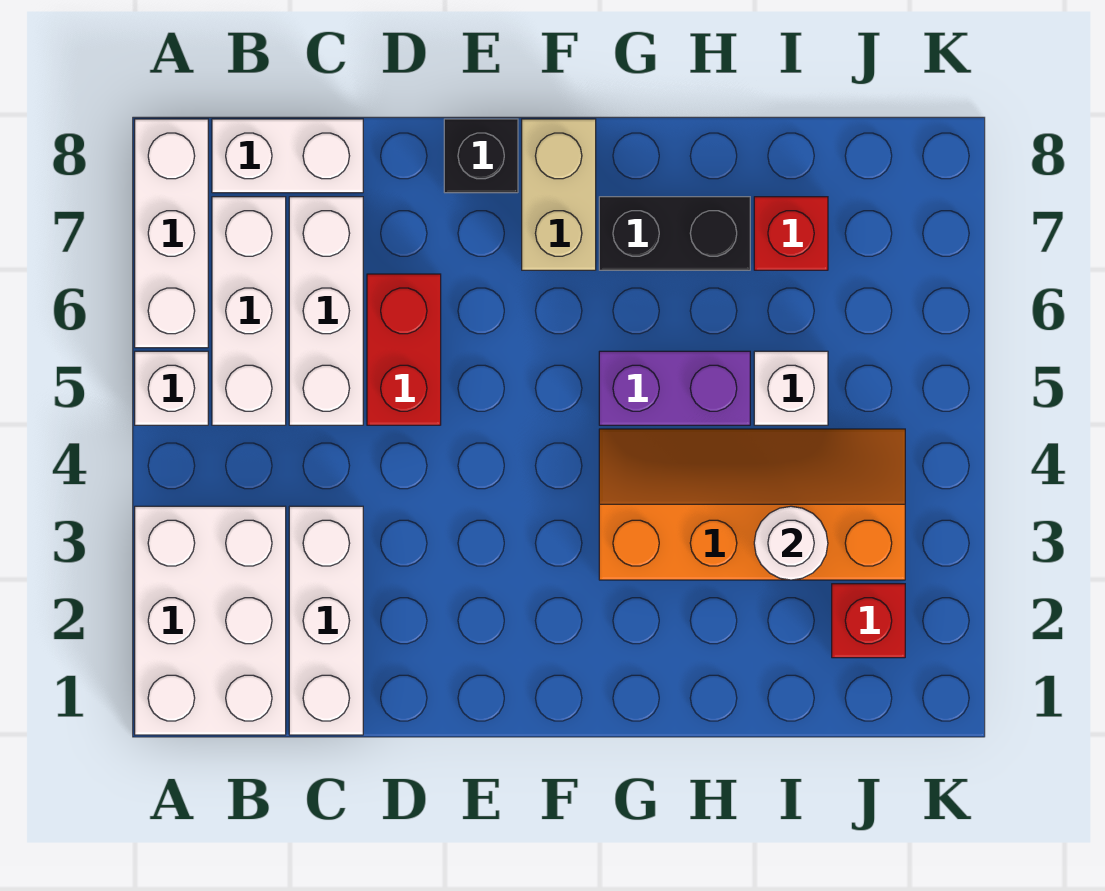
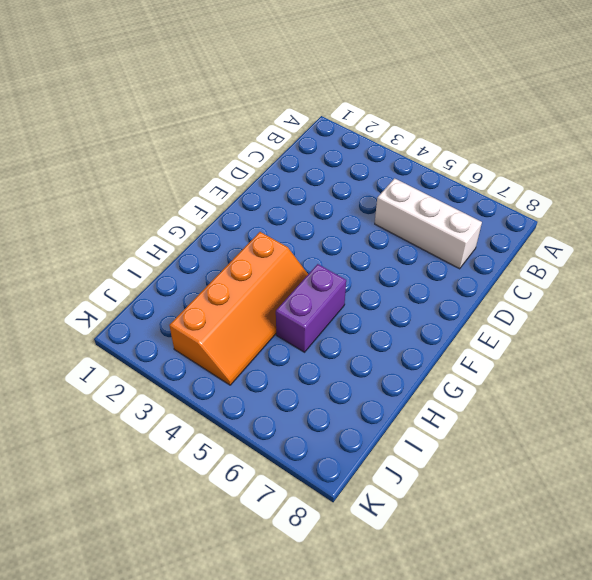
none -> white brick A1:B3 level 1
none -> white brick A5 level 1
none -> white brick A6:A8 level 1

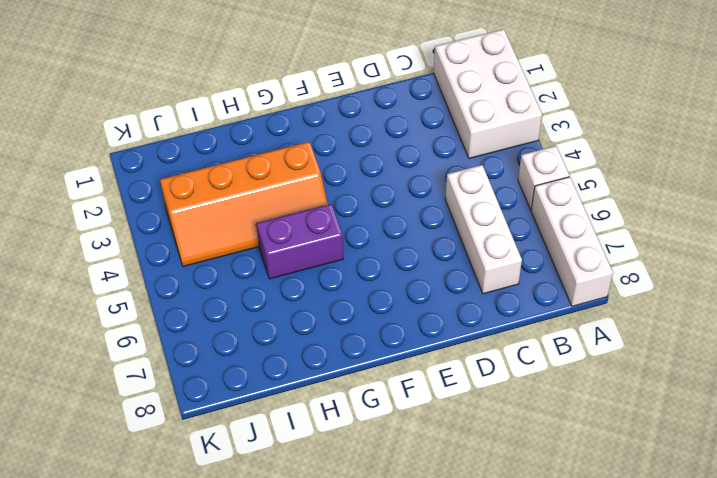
none -> white brick B5:B7 level 1
none -> white brick B8:C8 level 1
none -> white brick C1:C3 level 1

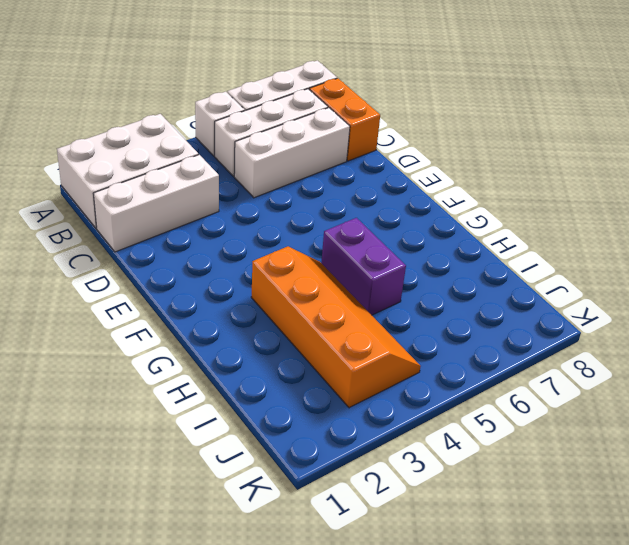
orange brick B8:C8 level 1 -> white brick B8:C8 level 1
none -> red brick D5:D6 level 1
none -> black brick E8 level 1
none -> tan brick F7:F8 level 1

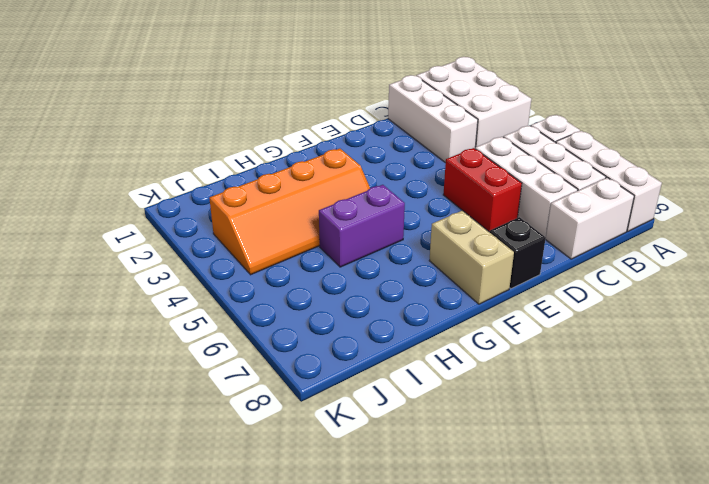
none -> black brick G7:H7 level 1
none -> white brick I5 level 1
none -> red brick I7 level 1

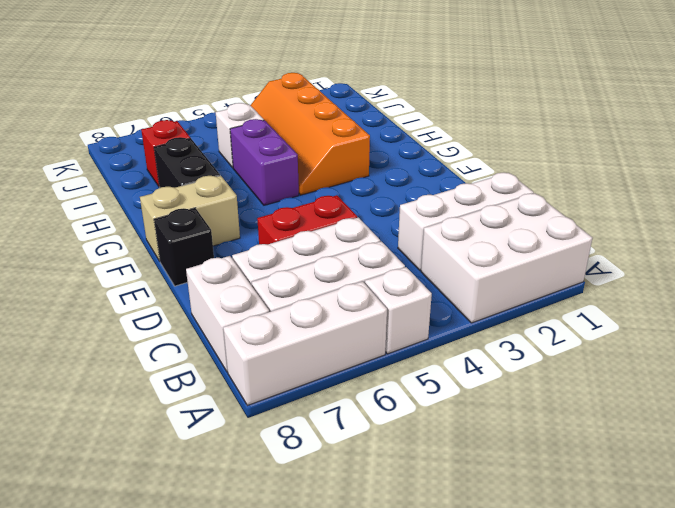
none -> red brick J2 level 1
none -> white round brick I3 level 2

